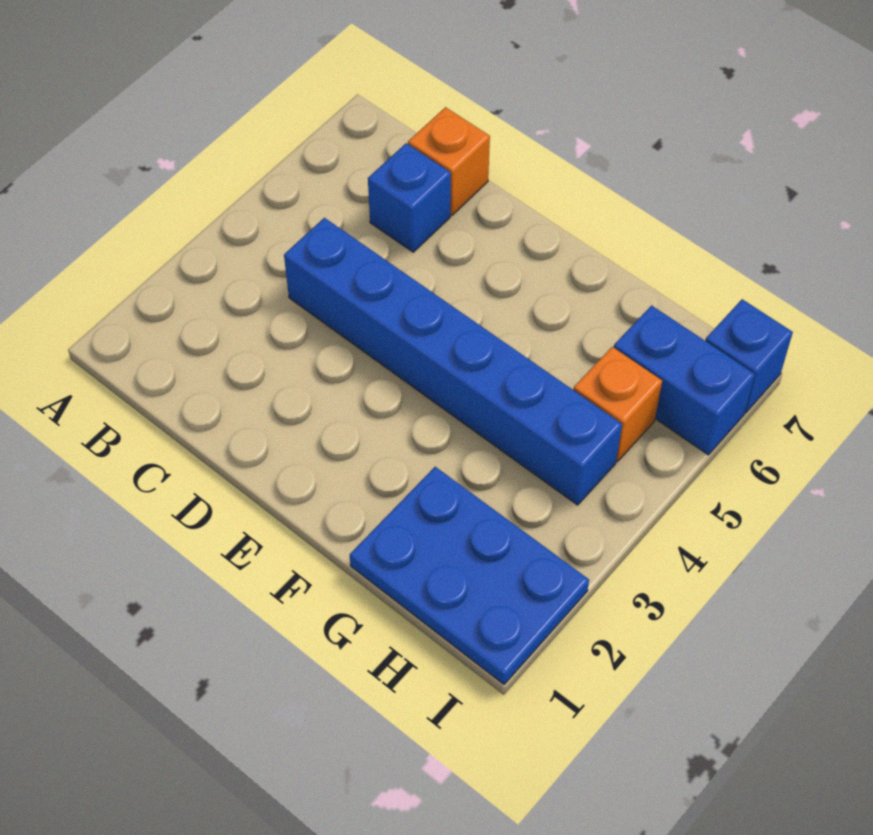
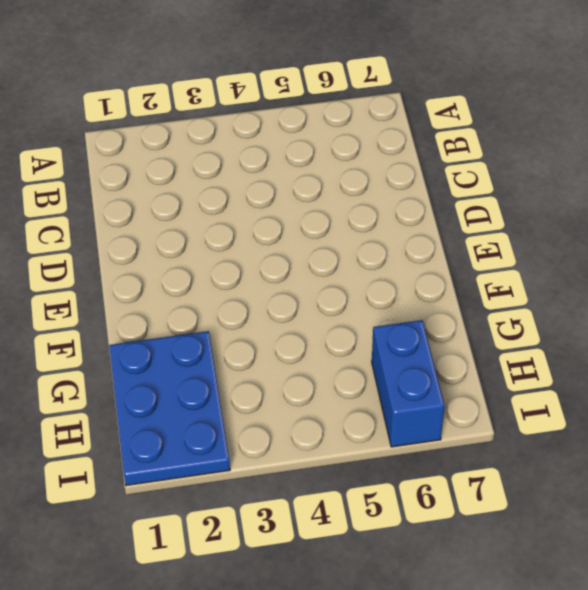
none -> blue brick C4:H4 level 1
none -> blue brick C6 level 1

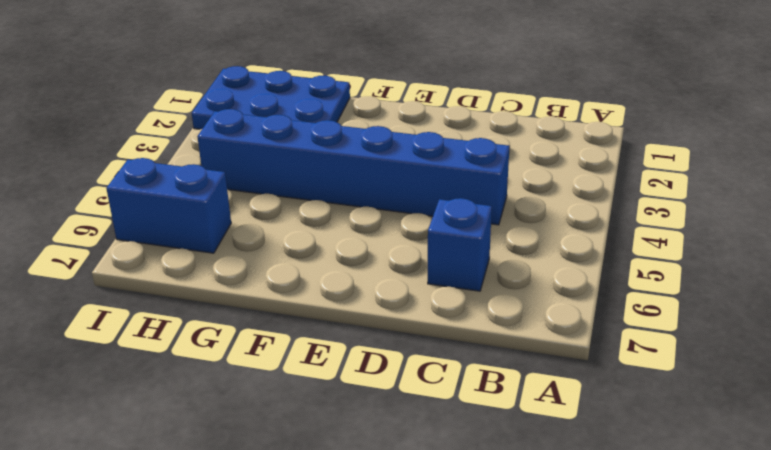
none -> orange brick C7 level 1
none -> orange brick H5 level 1

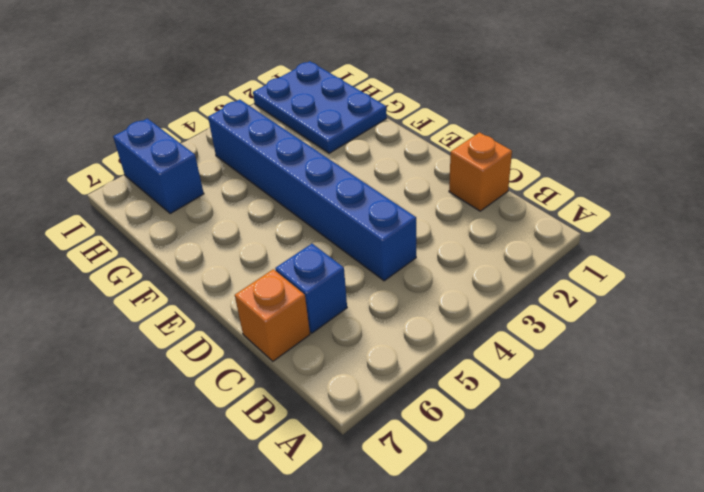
orange brick C1 level 1 -> orange brick H5 level 1
none -> blue brick I7 level 1

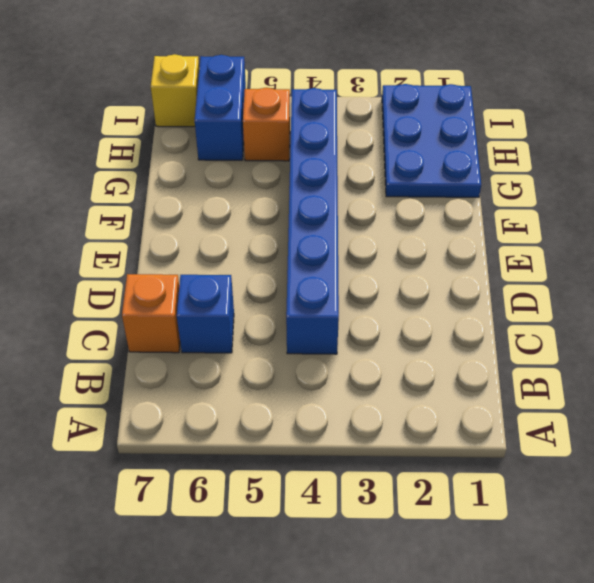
yellow brick I7 level 1 -> blue brick I7 level 1

